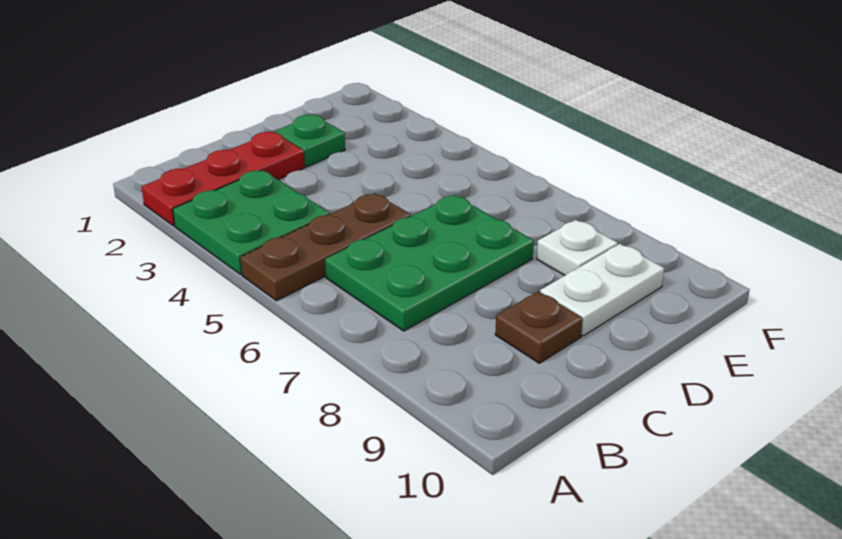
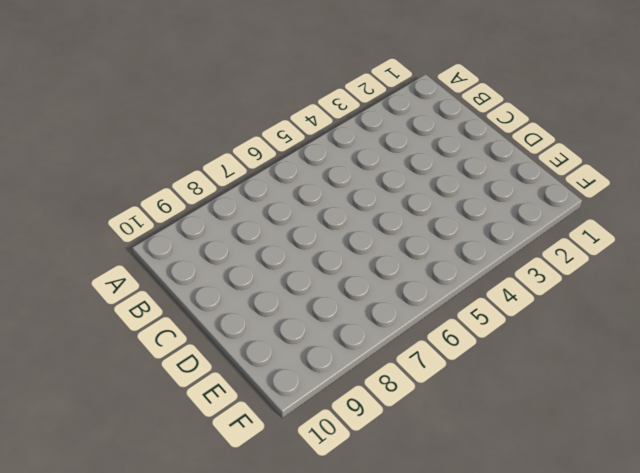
none -> red plate A2:C2 level 1
none -> green plate A3:B4 level 1

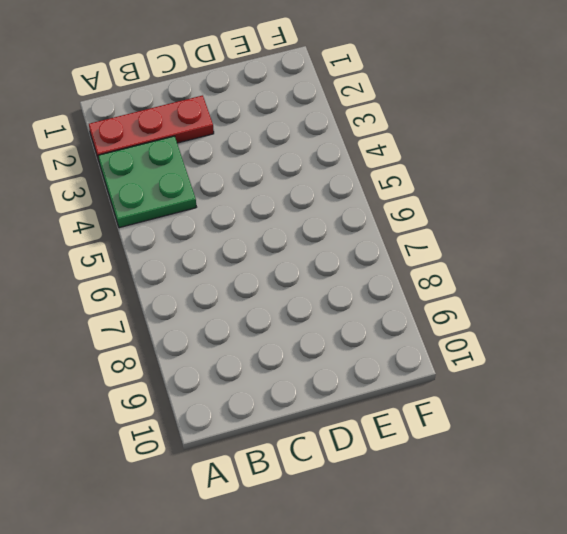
none -> brown plate A5:C5 level 1
none -> green plate B6:D7 level 1

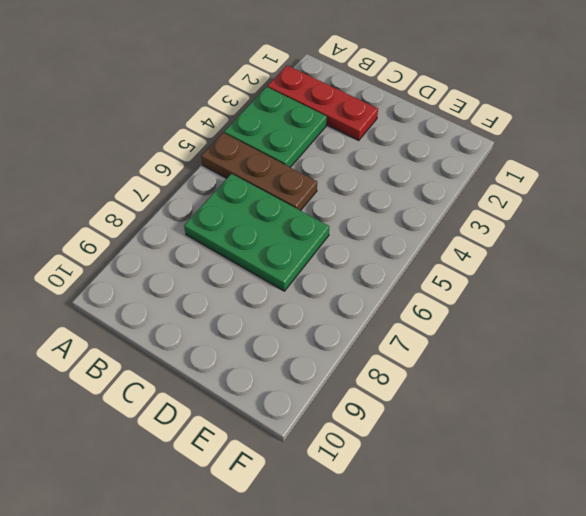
none -> brown plate C9 level 1
none -> green plate D2 level 1

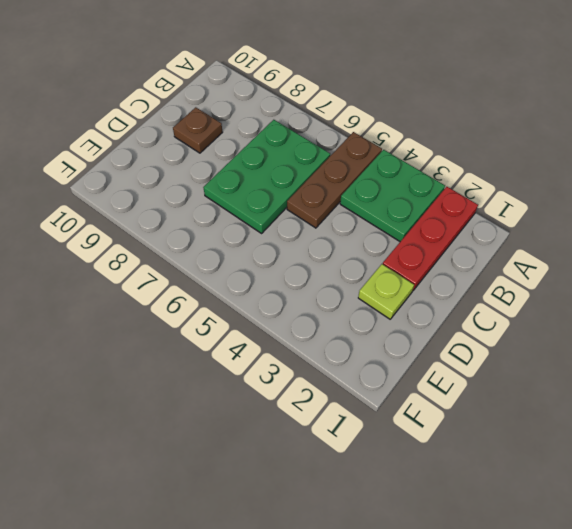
lime plate D2 level 1 -> green plate D2 level 1
none -> white plate D9:E9 level 1
none -> white plate E8 level 1

